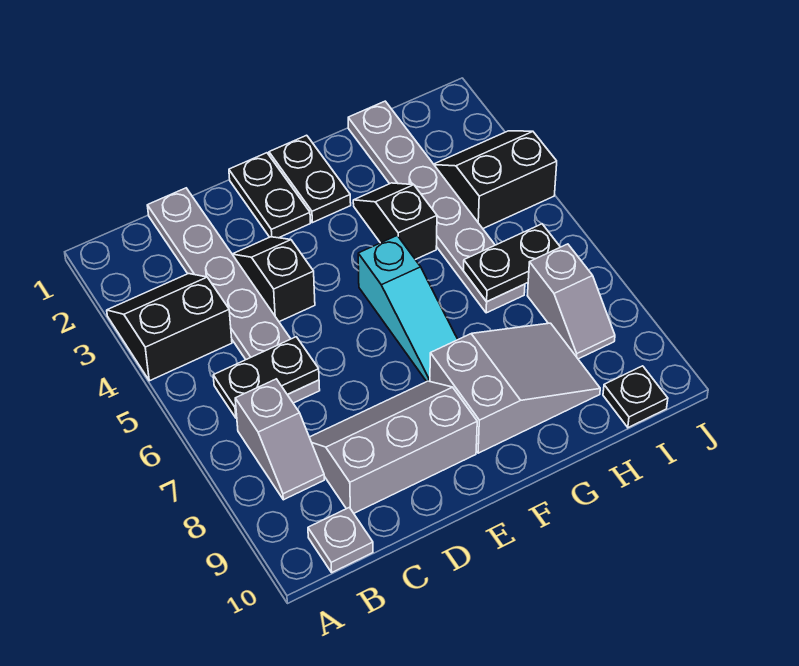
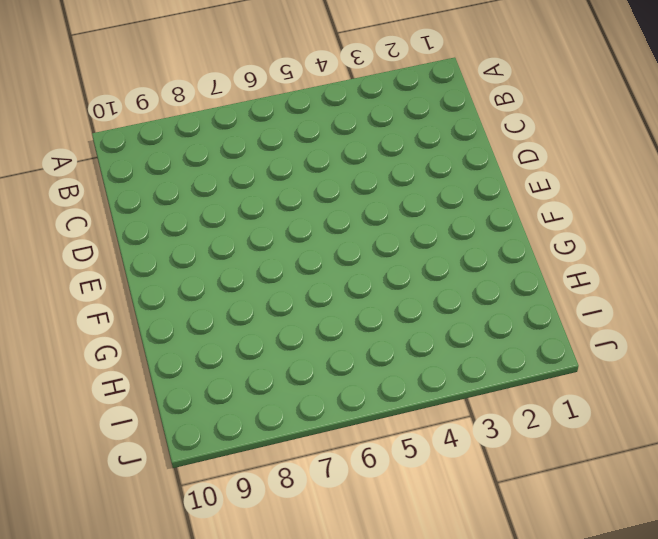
none -> black slope A3:B4 level 1 top 4
none -> grey slope B7:B8 level 1 top 7
none -> grey plate B10 level 1

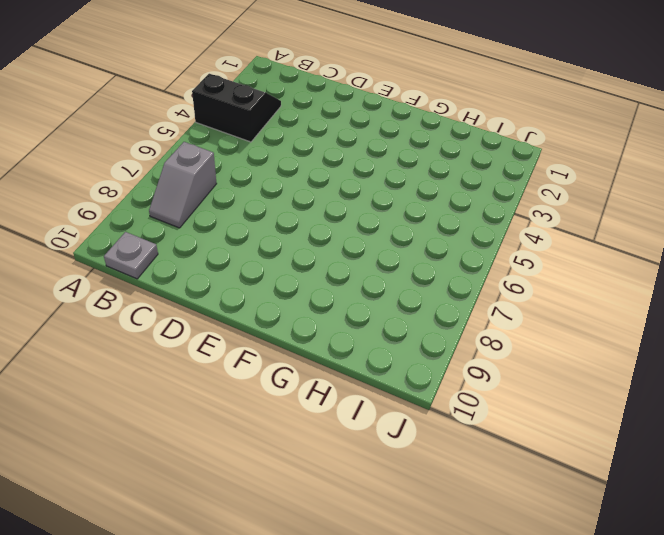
none -> grey plate C1:C6 level 1
none -> grey slope C8:E9 level 1 top 9
none -> black slope D3:D4 level 1 top 4

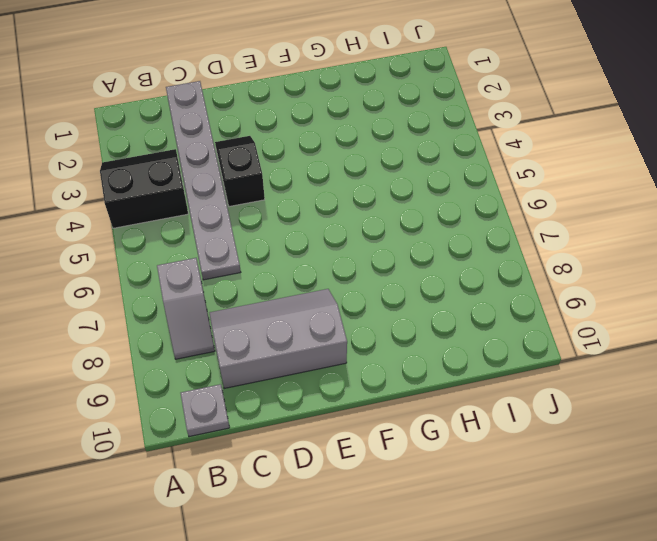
none -> black plate E1:E2 level 1
none -> black plate F1:F2 level 1
none -> cyan slope F5:F7 level 1 top 5

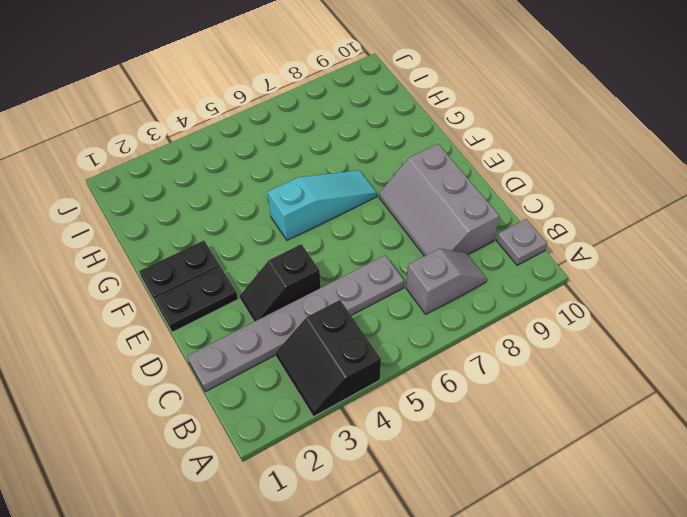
none -> grey slope F8:H9 level 1 top F
none -> black slope G3:G4 level 1 top 4
none -> grey plate H1:H6 level 1

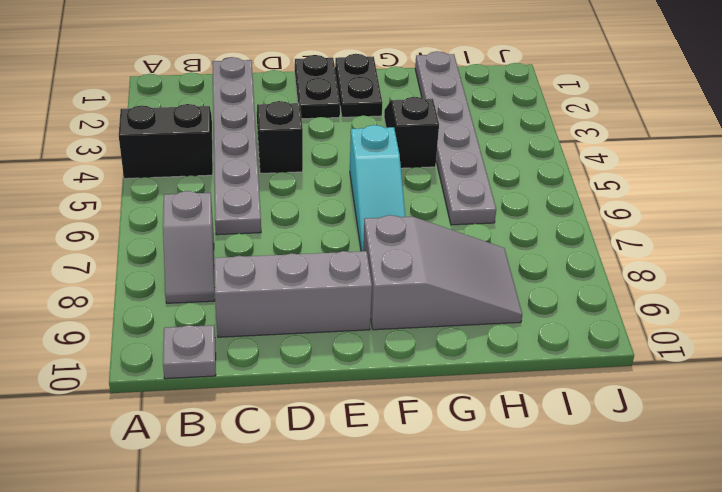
none -> black slope I3:J4 level 1 top 4
none -> grey slope I7:I8 level 1 top 7
none -> black plate I10 level 1

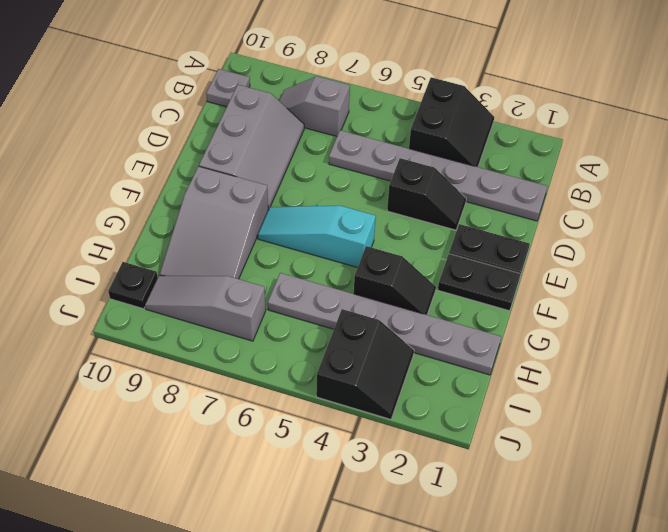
grey slope I7:I9 level 1 top 7 -> grey slope I7:I8 level 1 top 7
none -> black plate B6:C6 level 2
none -> black plate H6:I6 level 2

